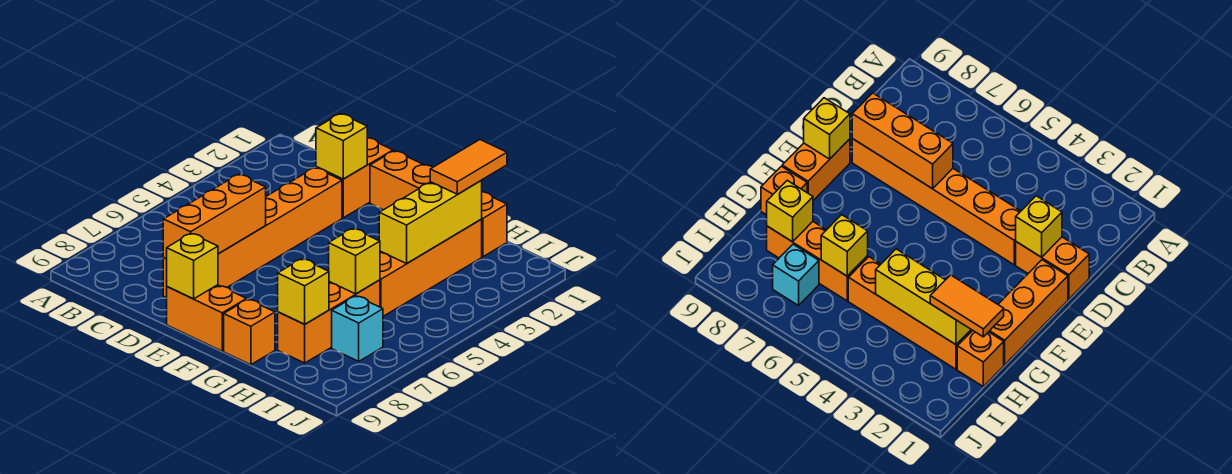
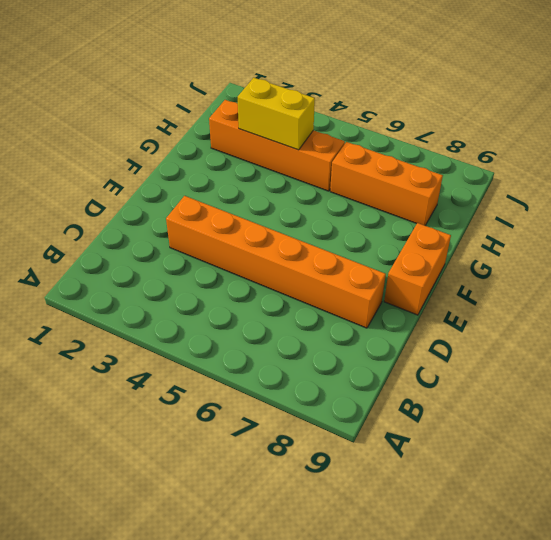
yellow brick H3:H4 level 2 -> yellow brick H2:H4 level 2
none -> orange brick D1:D2 level 1
none -> orange brick E1:G1 level 1
none -> orange brick G9 level 1

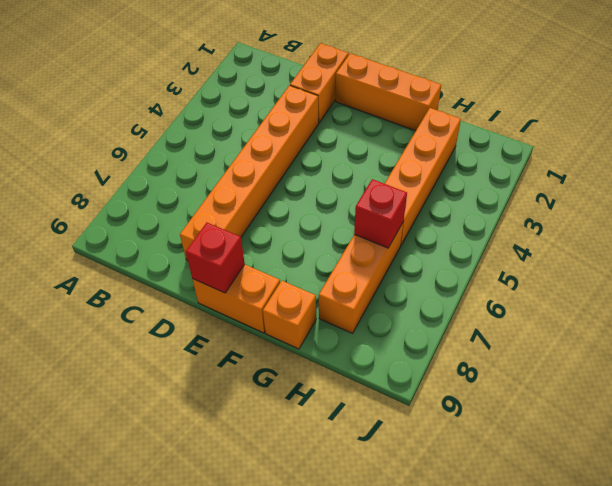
red brick E9 level 2 -> yellow brick E9 level 2
red brick H6 level 2 -> yellow brick H6 level 2
none -> orange brick H1 level 1
none -> cyan brick I7 level 1
none -> yellow brick D2 level 2

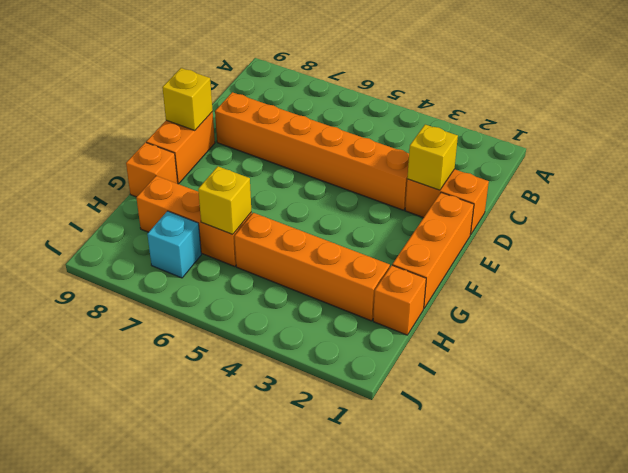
none -> orange brick D6:D8 level 2
none -> yellow brick H2:H4 level 2
none -> yellow brick H8 level 2

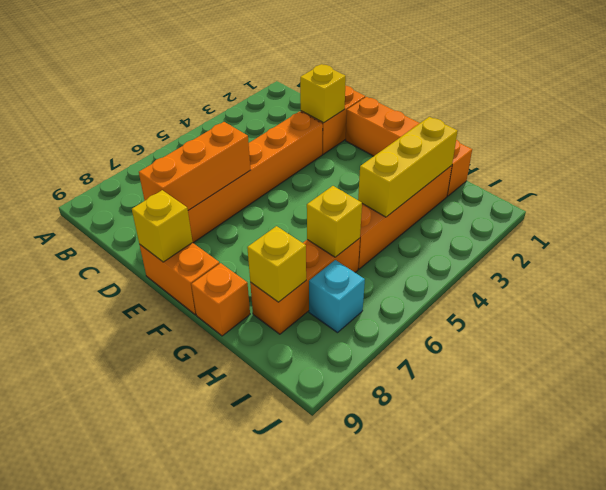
none -> orange tile H1:H2 level 3

